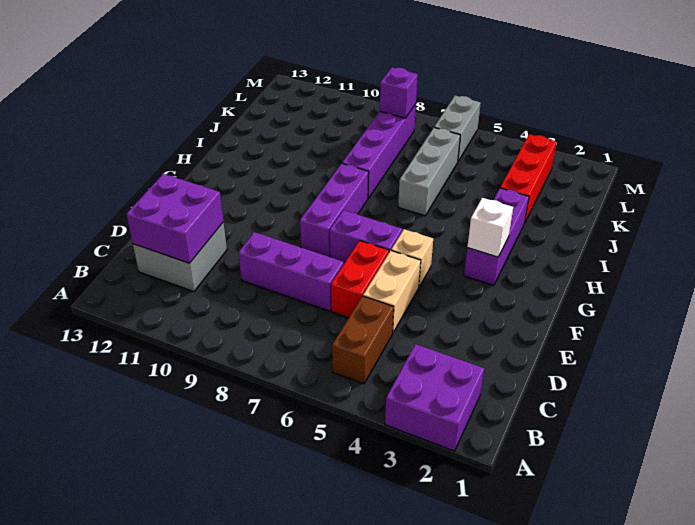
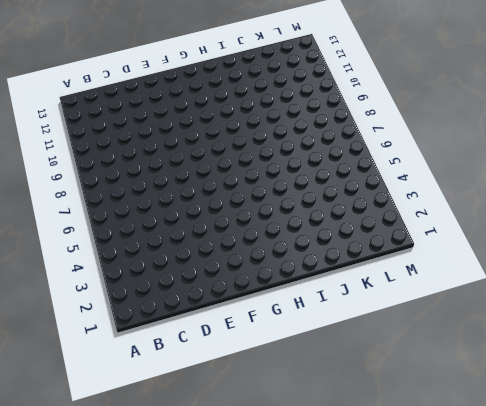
none -> purple brick A2:B3 level 1
none -> brown brick B5:C5 level 1
none -> grey brick C11:D12 level 1

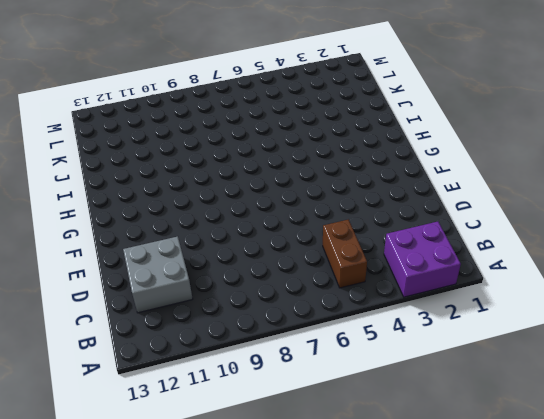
none -> tan brick D5:E5 level 1
none -> red brick D6:E6 level 1
none -> purple brick D7:D9 level 1

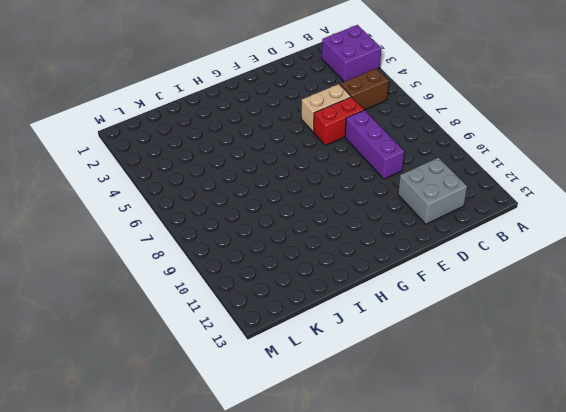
none -> tan brick F5 level 1
none -> purple brick F6:F7 level 1
none -> purple brick F8:H8 level 1

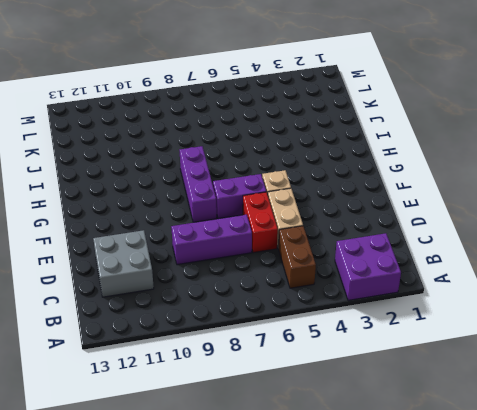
none -> purple brick G3:I3 level 1
none -> grey brick I6:K6 level 1
none -> purple brick I8:L8 level 1

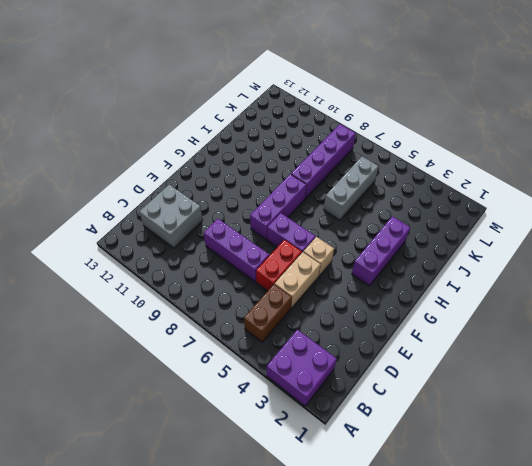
none -> red brick J3:L3 level 1
none -> grey brick L6:M6 level 1
none -> purple brick C11:D12 level 2

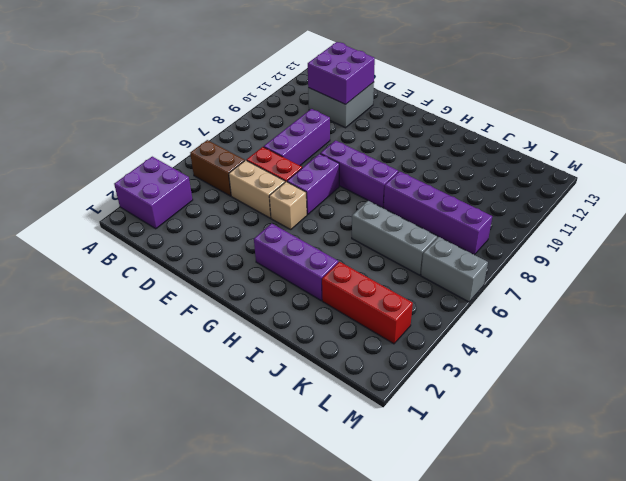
none -> white brick G3 level 2
none -> purple brick L8 level 2

